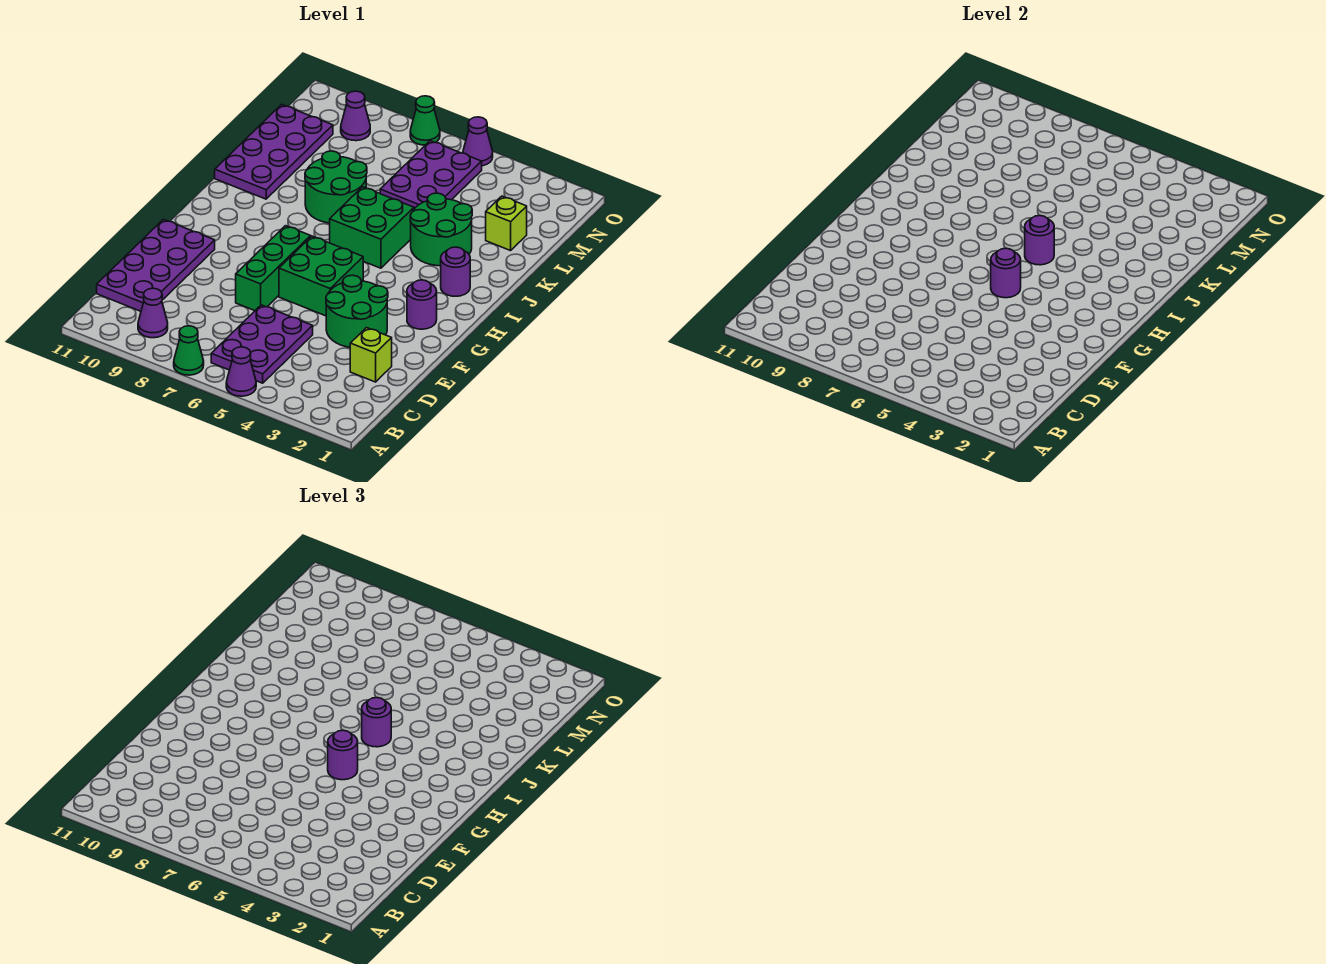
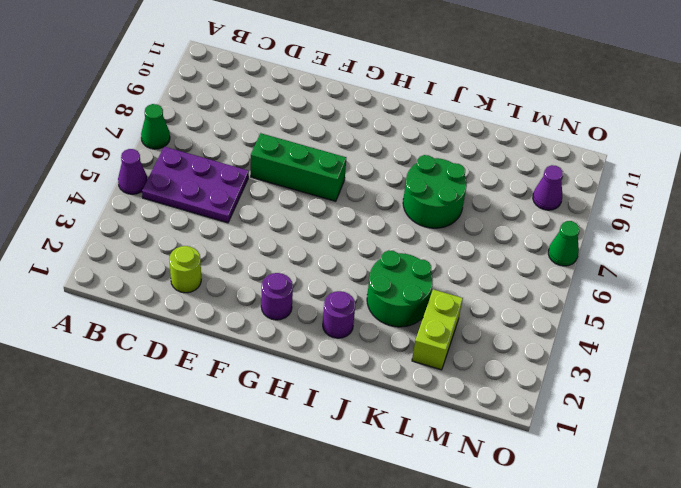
lime round brick D2 level 1 -> lime brick D2 level 1
lime brick L2:L3 level 1 -> lime brick L2 level 1
none -> purple cone B9 level 1
none -> purple plate C10:F11 level 1
none -> green round brick E3:F4 level 1

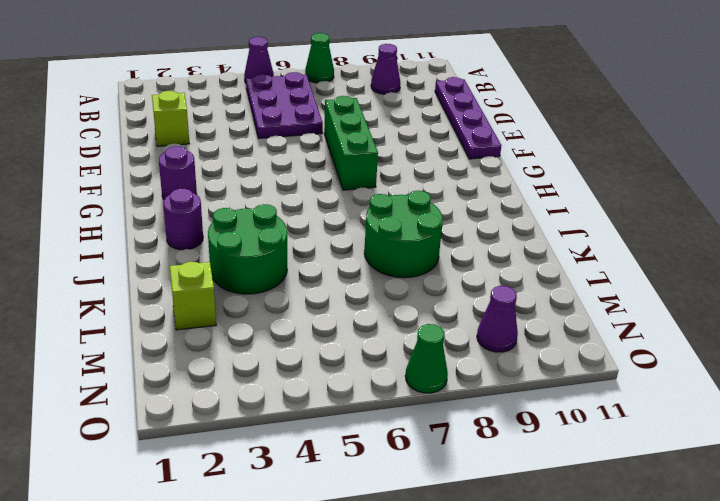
purple plate C11:F11 level 1 -> purple plate C10:F11 level 1
none -> green round brick E3:F4 level 1
none -> green brick F5:G6 level 1
none -> green brick I5:J6 level 1

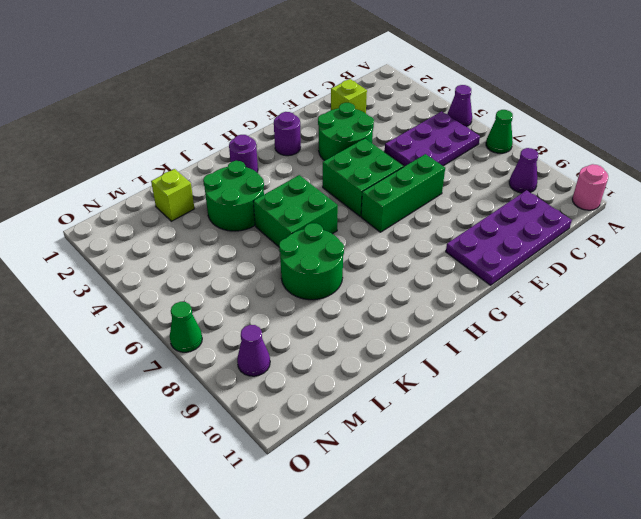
pink round brick A11 level 1 -> none
none -> purple plate J10:M11 level 1
none -> purple plate L5:N6 level 1
none -> purple cone O5 level 1

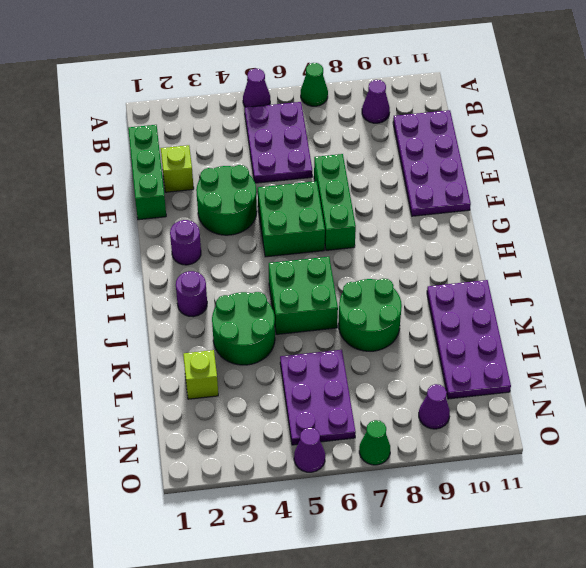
green brick C1:E1 level 1 -> none
none -> purple round brick G5 level 2
none -> purple round brick I5 level 2
none -> purple round brick G5 level 3

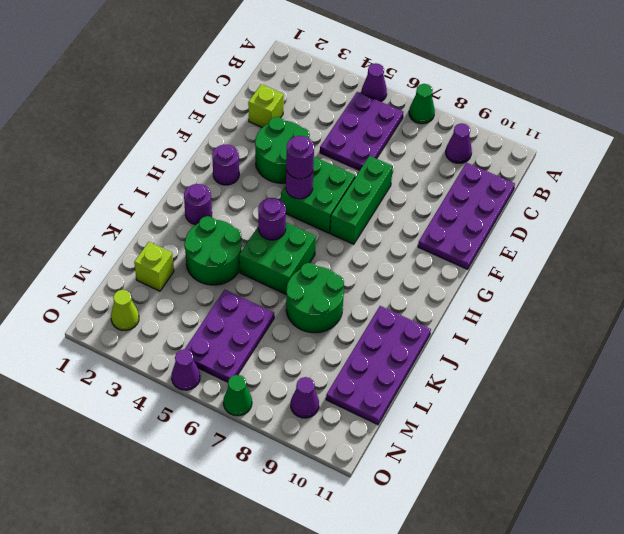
lime cone N2 level 1 -> none
none -> purple round brick I5 level 3

